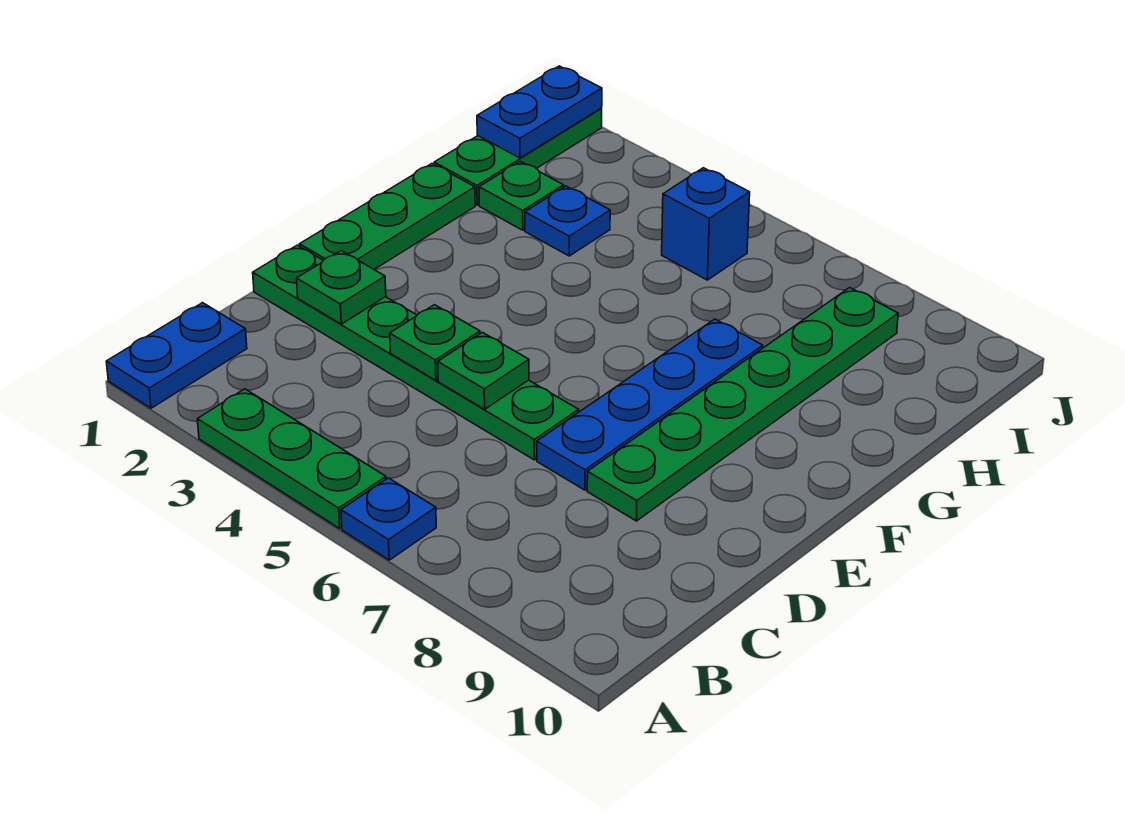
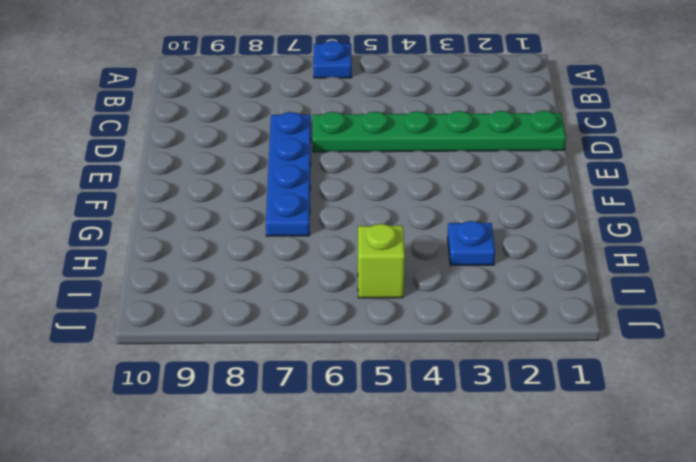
lime brick I5 level 1 -> blue brick I5 level 1
none -> blue plate A1:B1 level 1
none -> green plate A3:A5 level 1
none -> green plate D8:I8 level 1

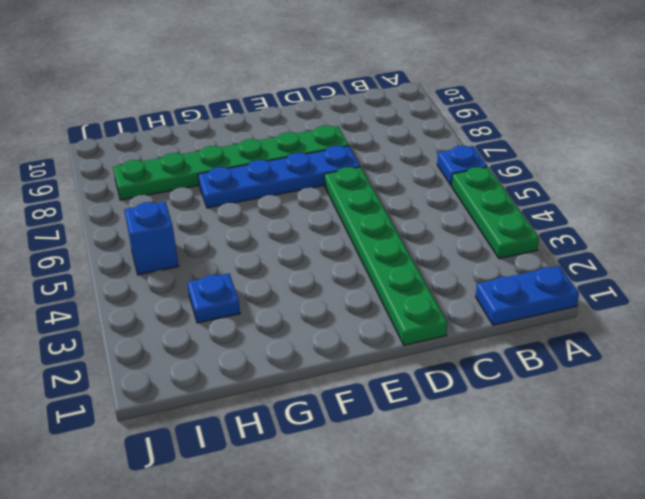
none -> green plate E1:G1 level 1
none -> green plate H1:J1 level 1
none -> green plate H2 level 1

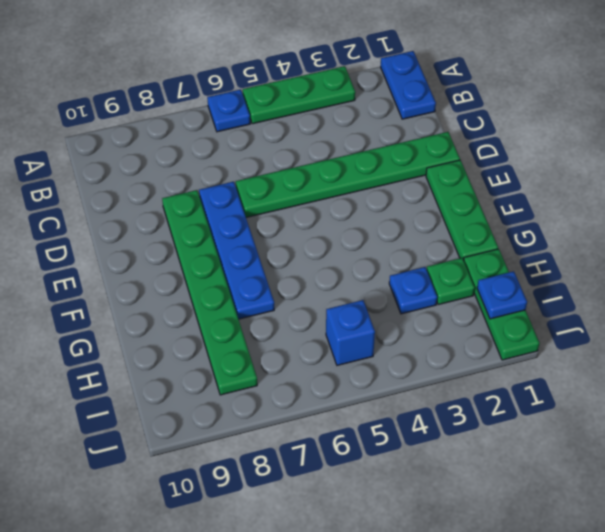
blue plate I1 level 2 -> blue plate I1:J1 level 2
none -> green plate D2 level 2
none -> green plate D4 level 2
none -> green plate D5 level 2

